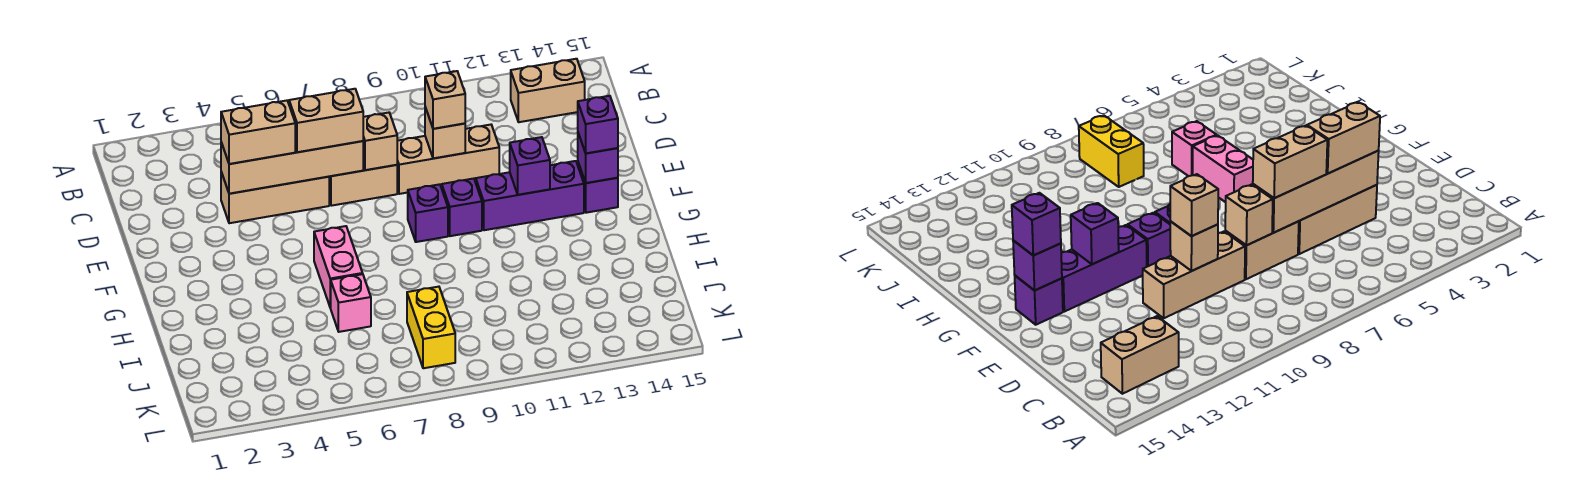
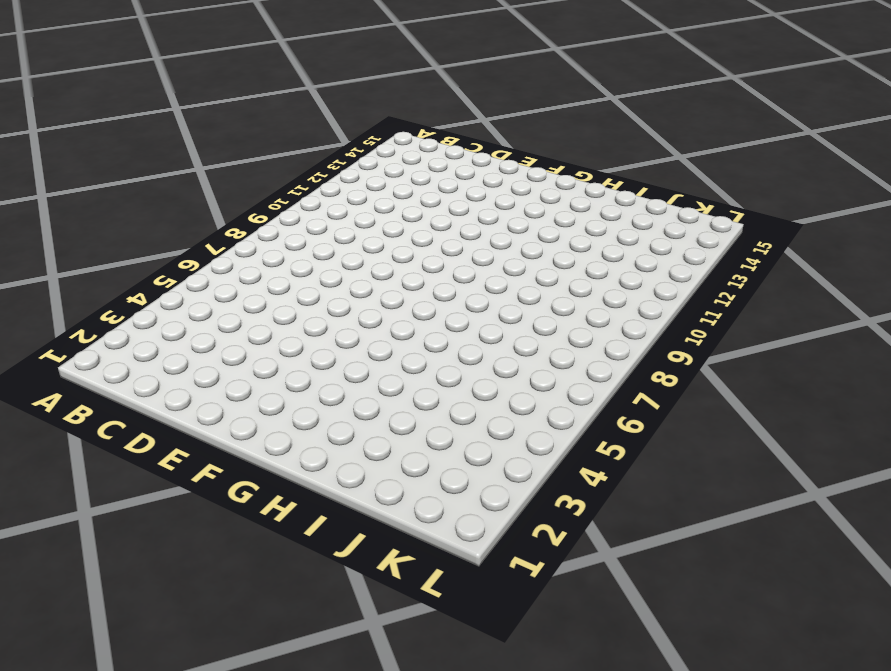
none -> tan brick B13:B14 level 1
none -> tan brick D4:D6 level 1
none -> tan brick D7:D8 level 1

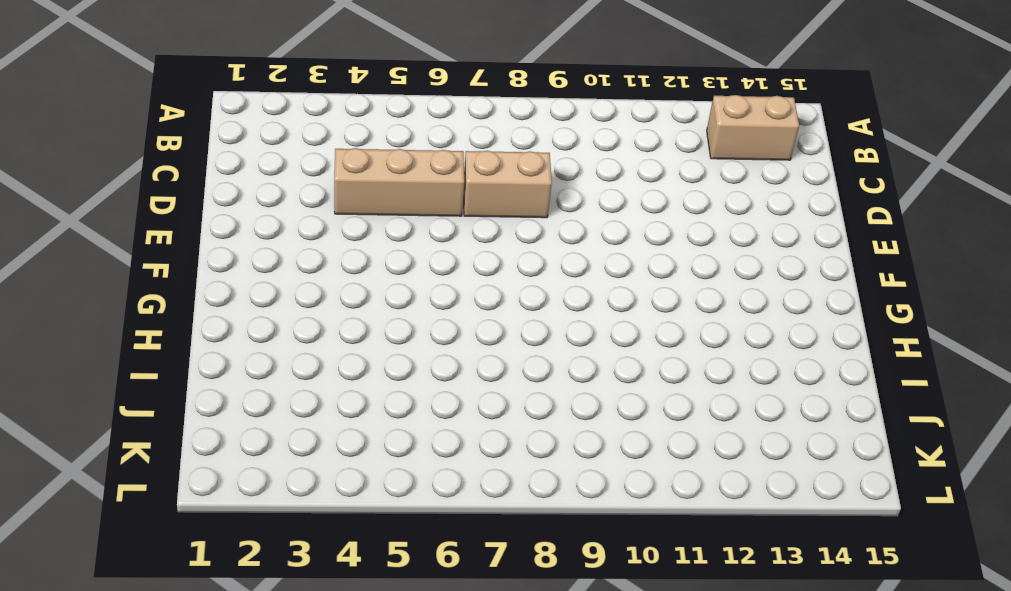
none -> tan brick D9:D11 level 1
none -> purple brick F9 level 1
none -> purple brick F10 level 1

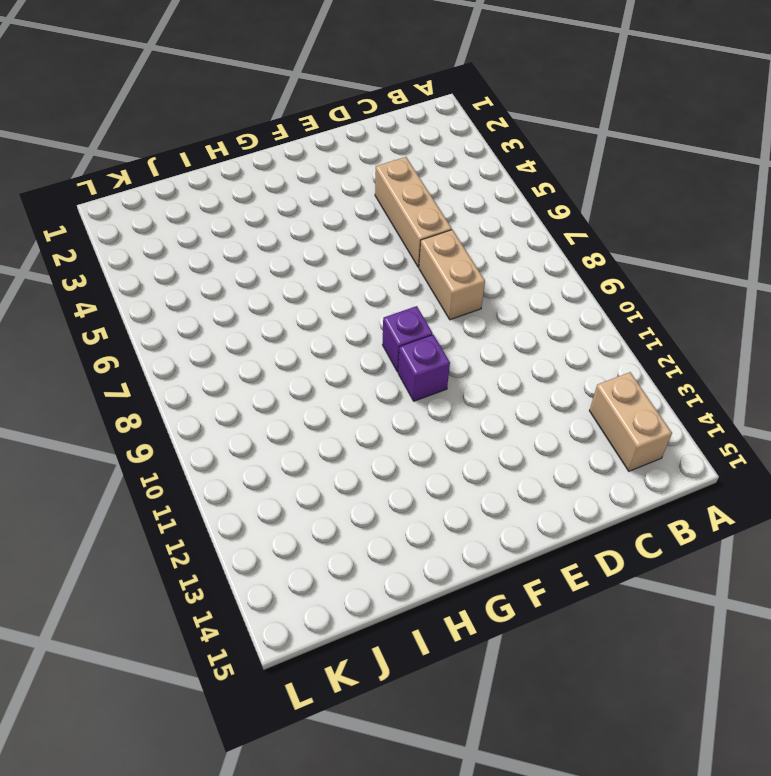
none -> tan brick D9:D11 level 1
none -> purple brick F11:F13 level 1
none -> purple brick F14 level 1

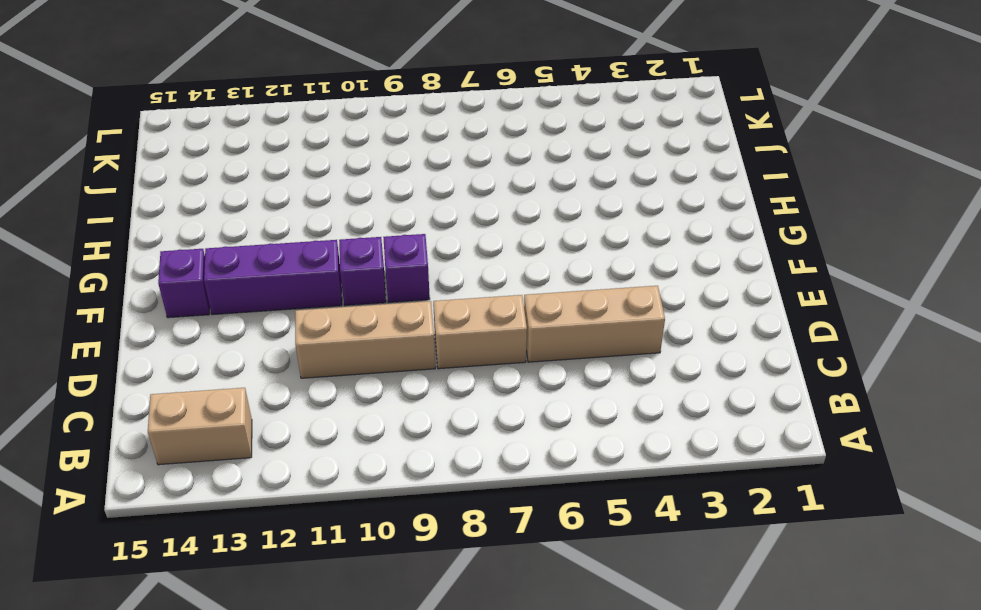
none -> pink brick G6:H6 level 1
none -> pink brick I6 level 1
none -> yellow brick J8:K8 level 1

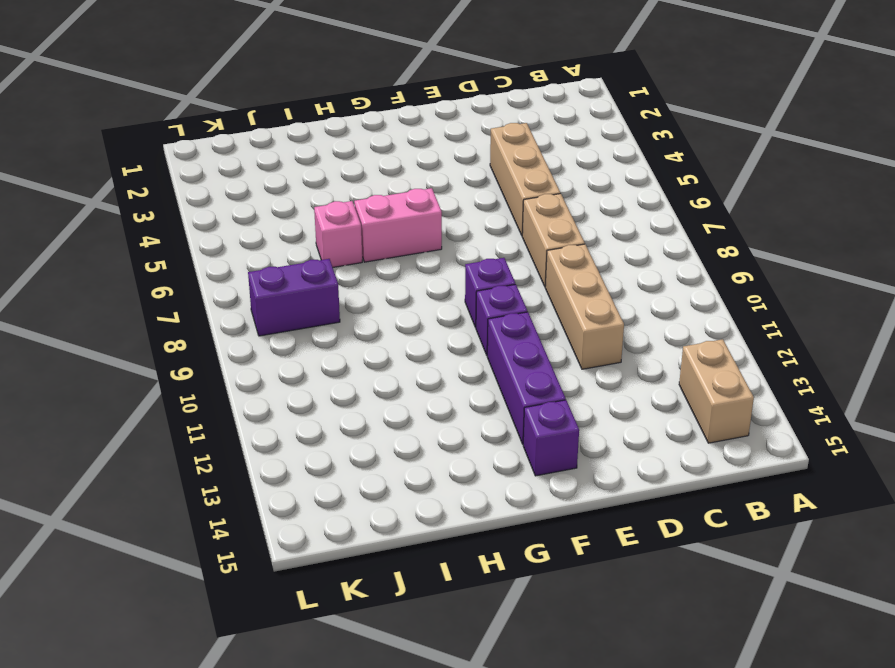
purple brick J8:K8 level 1 -> yellow brick J8:K8 level 1
none -> tan brick D4:D7 level 2
none -> tan brick D8 level 2
none -> tan brick D10 level 2

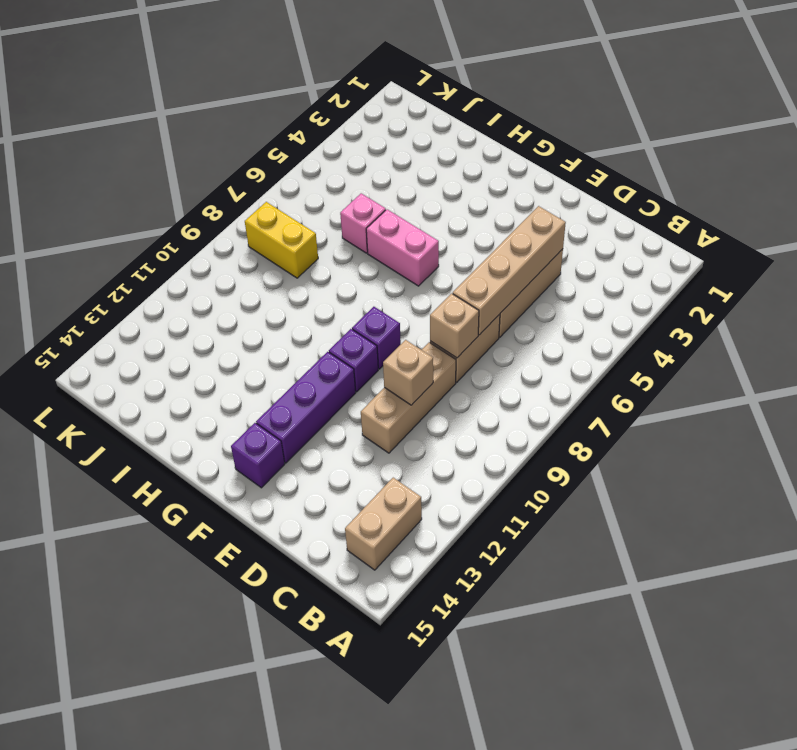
none -> purple brick F12 level 2
none -> purple brick F14 level 2
none -> tan brick D4:D5 level 3

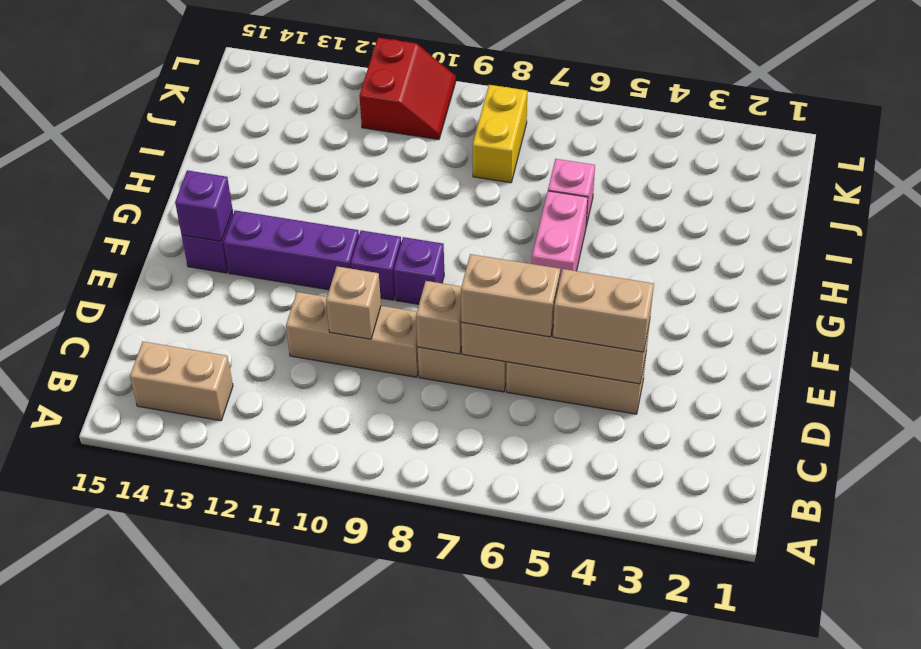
red slope K10:L11 level 1 top 11 -> none
none -> purple brick F12 level 2
none -> tan brick D10 level 3
none -> purple brick F14 level 3

